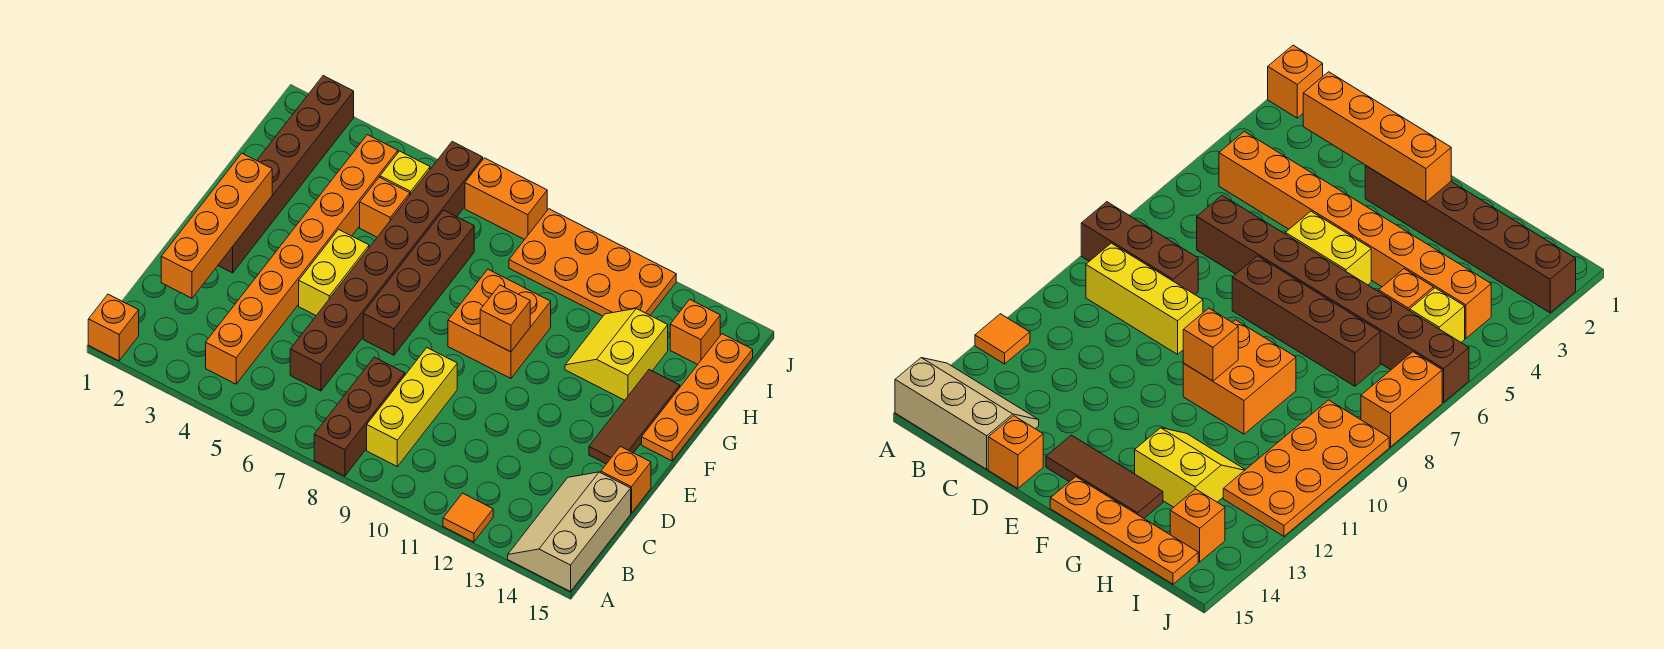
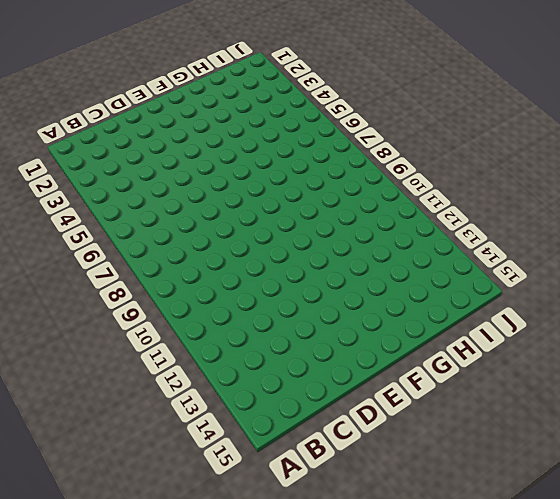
none -> orange brick A1 level 1
none -> brown brick A8:C8 level 1
none -> orange tile A12 level 1

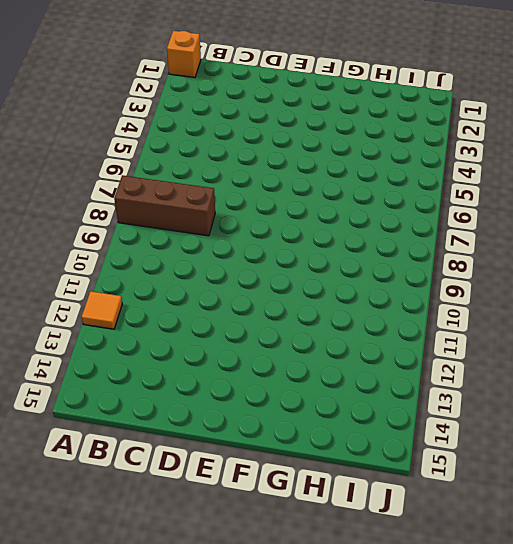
none -> tan slope A14:C15 level 1 top 15
none -> orange brick B4:I4 level 1
none -> yellow brick B9:D9 level 1

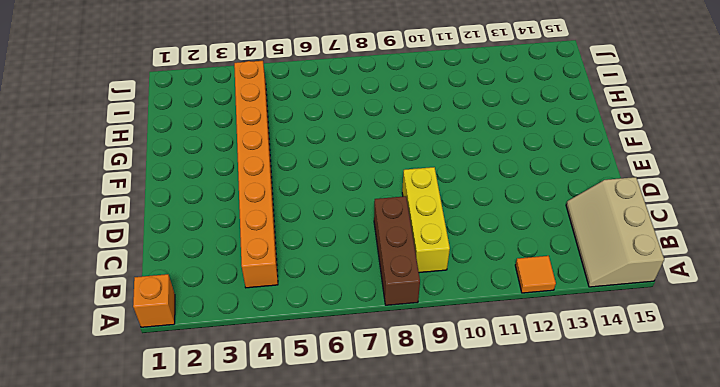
none -> brown brick C6:J6 level 1
none -> orange brick D15 level 1
none -> brown brick E2:J2 level 1

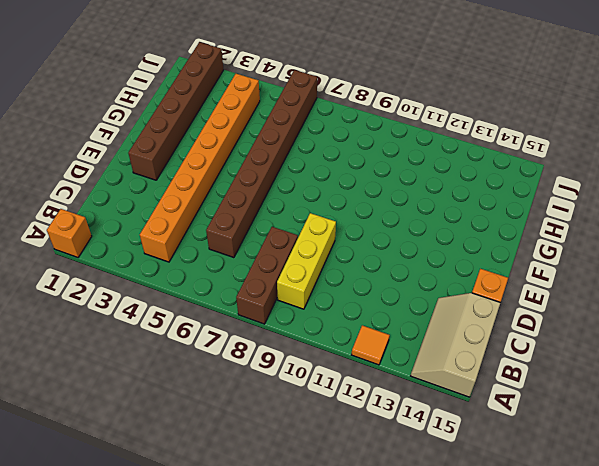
none -> yellow brick E5:F5 level 1
none -> brown brick E7:H7 level 1
none -> brown tile E14:G14 level 1

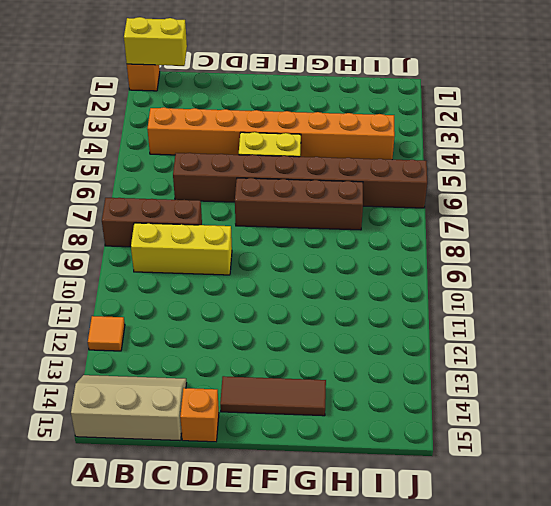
yellow brick A1:B1 level 2 -> none
none -> brown brick E2:J2 level 1
none -> orange brick F9:G10 level 1
none -> orange plate F15:I15 level 1

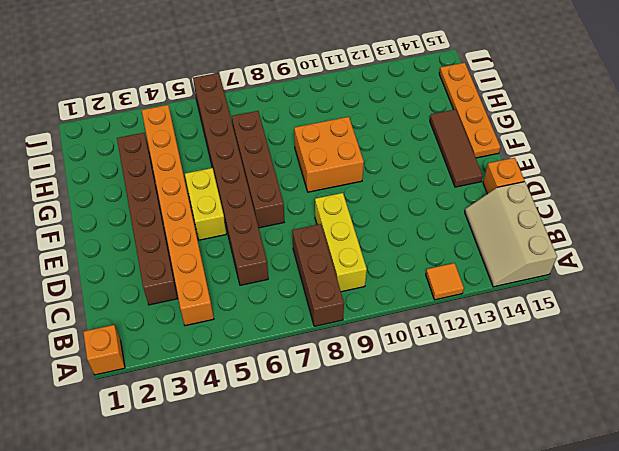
brown brick C3:H3 level 1 -> brown brick E2:J2 level 1
none -> yellow slope G12:H13 level 1 top 13
none -> orange brick H5 level 1
none -> yellow brick I5 level 1

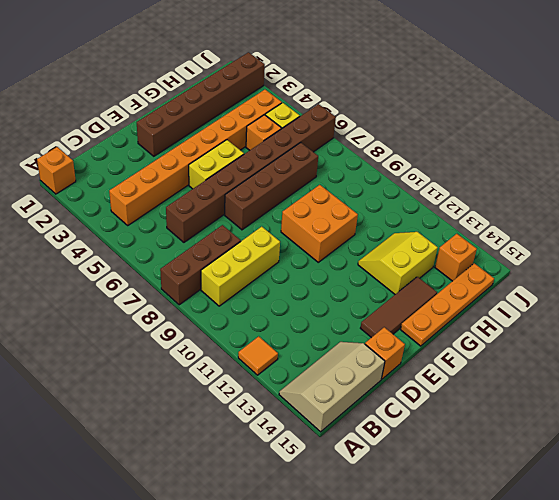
none -> orange plate I9:J12 level 1
none -> orange brick J7:J8 level 1
none -> orange brick C2:F2 level 2

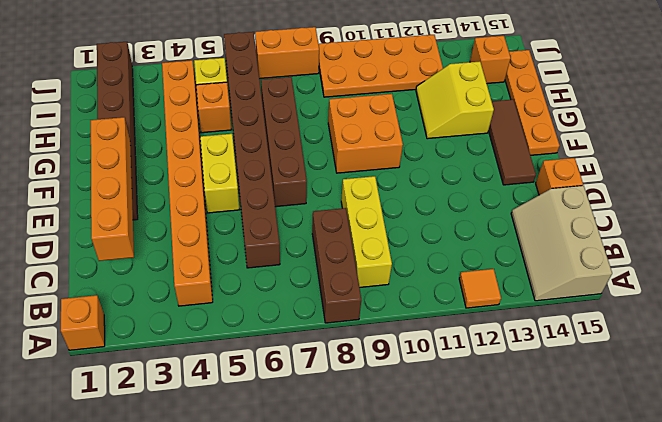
none -> orange brick F10 level 2

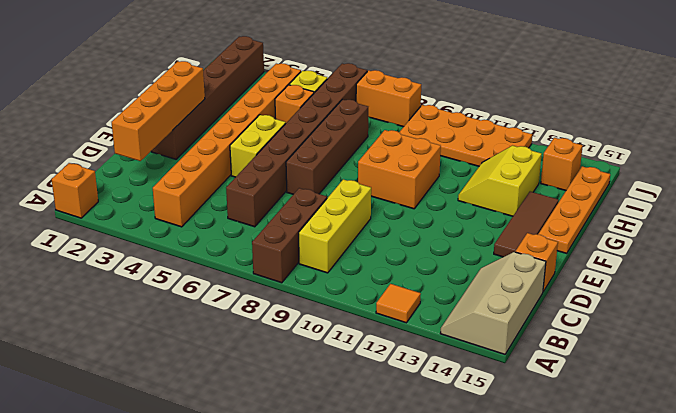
none -> orange brick F10 level 2

